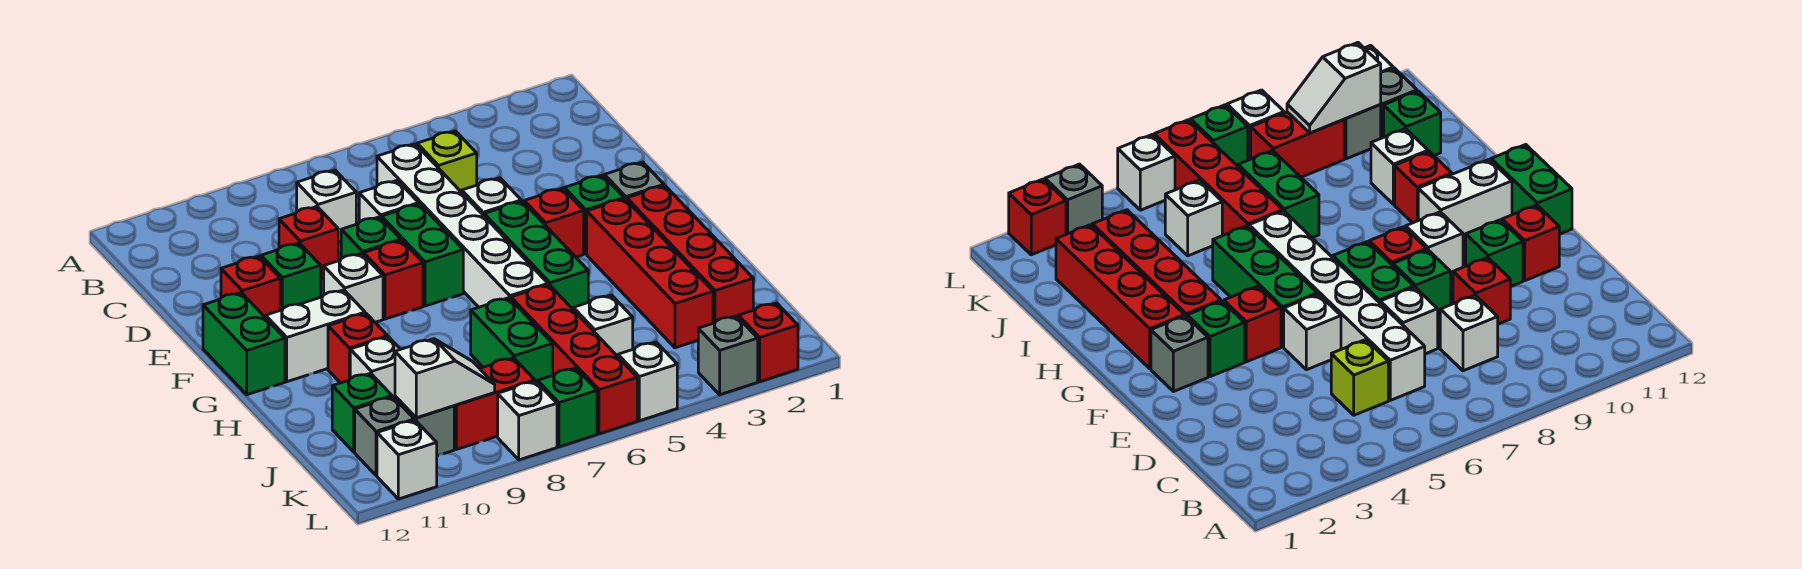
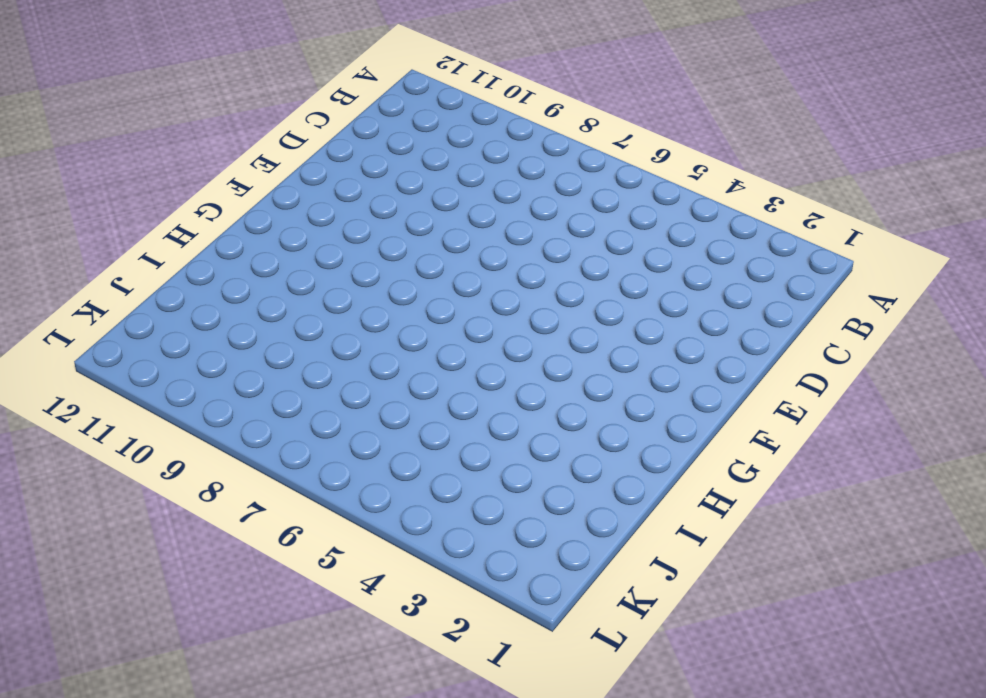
none -> lime brick C5 level 1
none -> white brick C6:H6 level 1
none -> white brick C8 level 1
none -> white brick D7 level 1

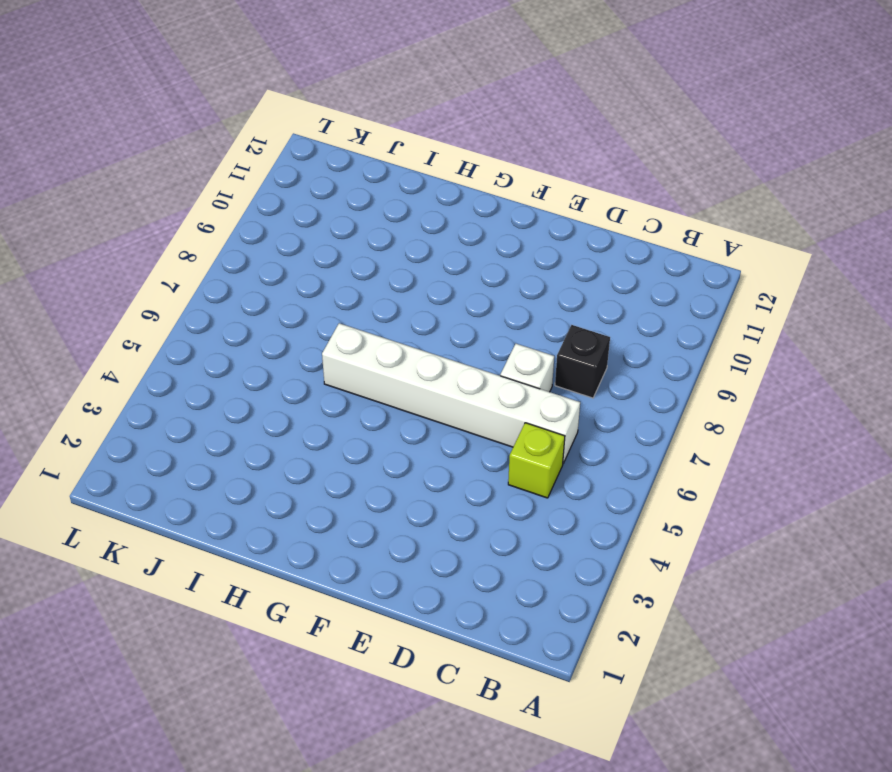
black brick C8 level 1 -> white brick C8 level 1
none -> red brick D9 level 1
none -> white brick E5 level 1
none -> green brick E7:F7 level 1
none -> green brick E8 level 1

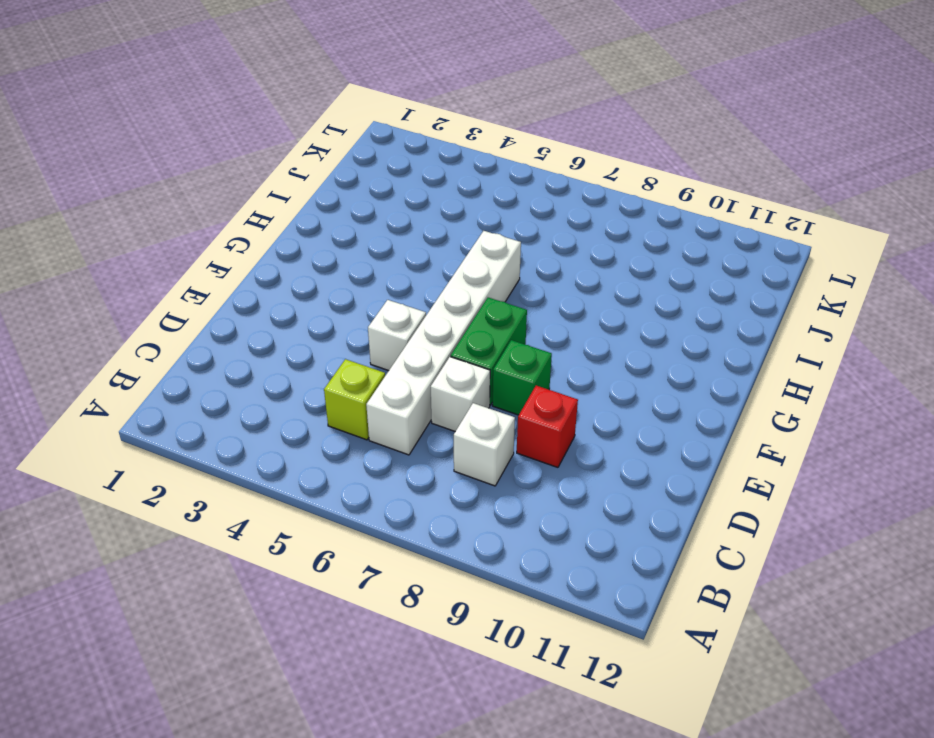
none -> green brick E10 level 1
none -> red brick E11 level 1
none -> grey brick F2 level 1
none -> green brick F3 level 1

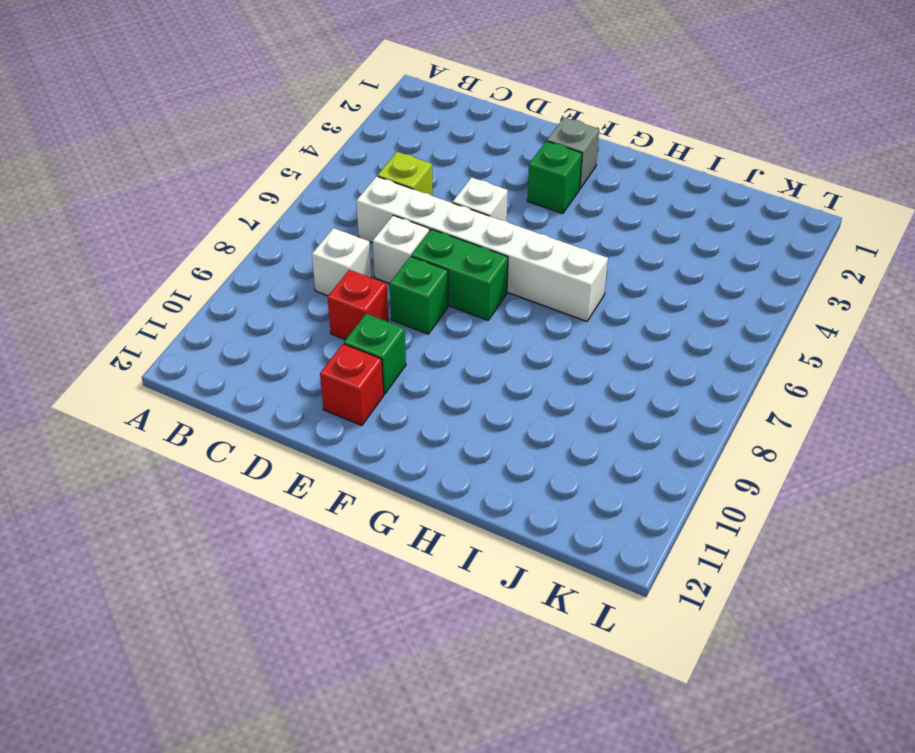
none -> red brick F4 level 1
none -> green brick F5:H5 level 1
none -> red brick F8 level 1
none -> white brick F9 level 1

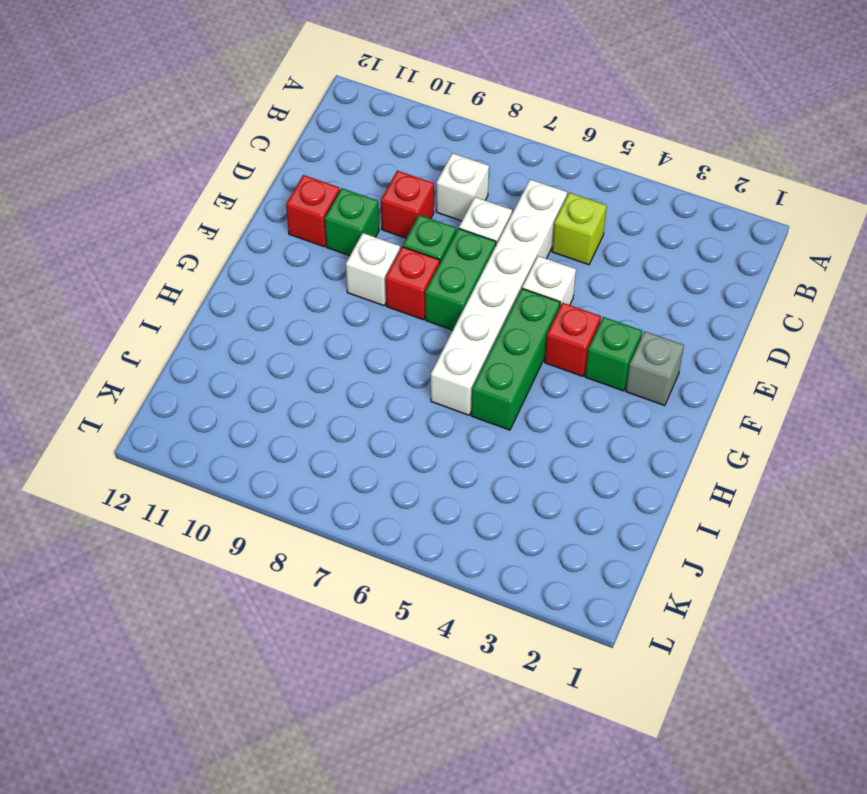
none -> green brick F12:G12 level 1
none -> red brick G2:J2 level 1
none -> red brick G3:J3 level 1
none -> white brick G10:G11 level 1

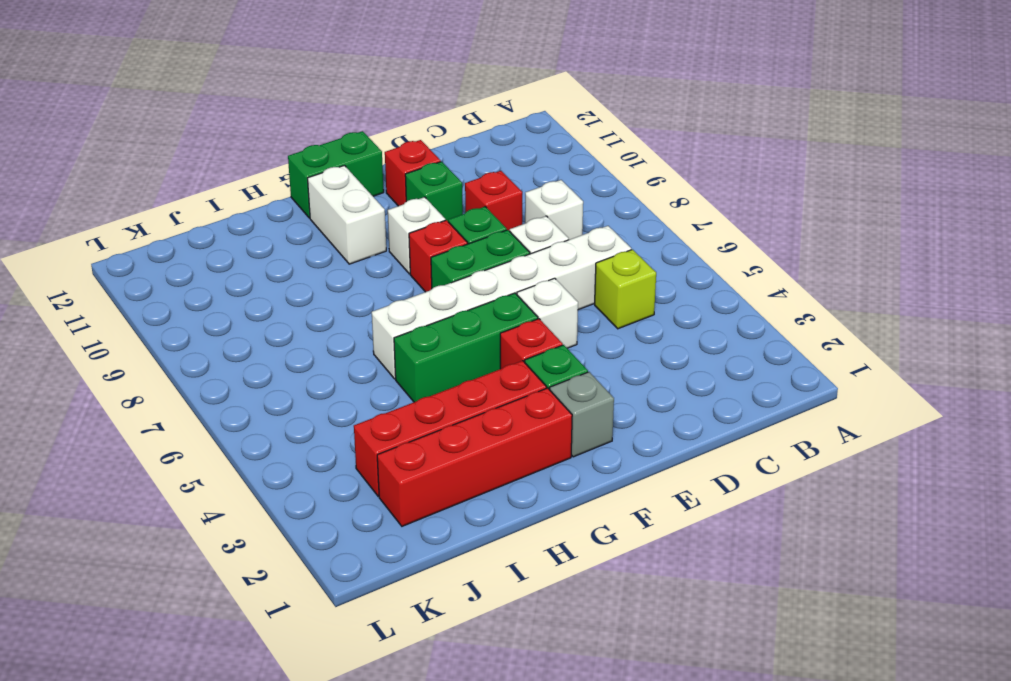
none -> red brick H10 level 1
none -> red brick I6:L6 level 1
none -> green brick I7:J7 level 1
none -> white brick I10 level 1

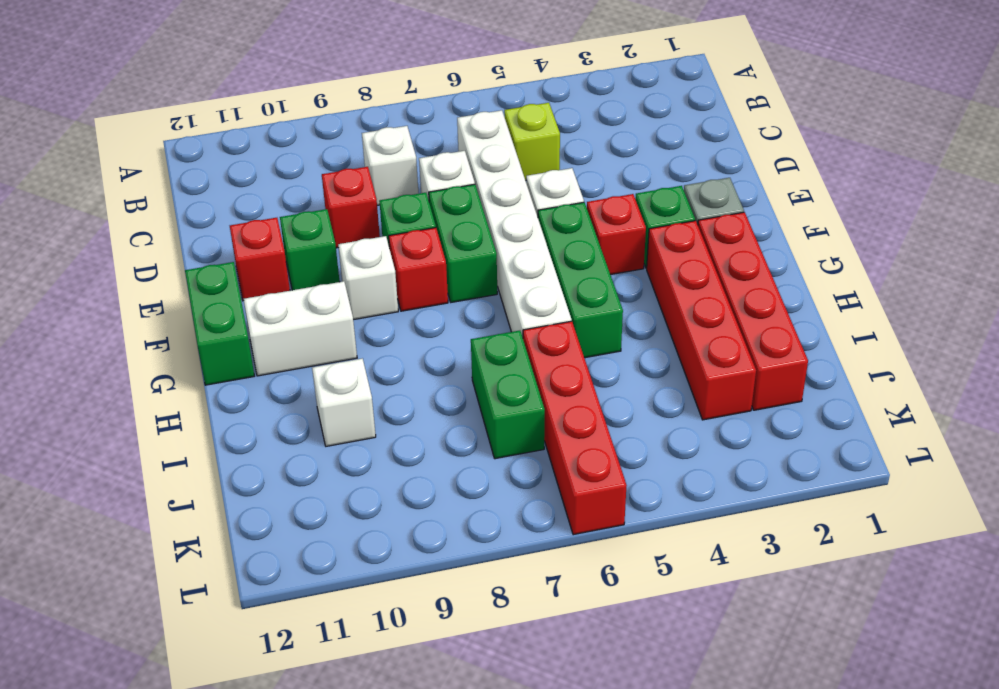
none -> red brick H10 level 1
none -> white brick J5 level 1
none -> green brick J11 level 1
none -> red brick K8:K9 level 1

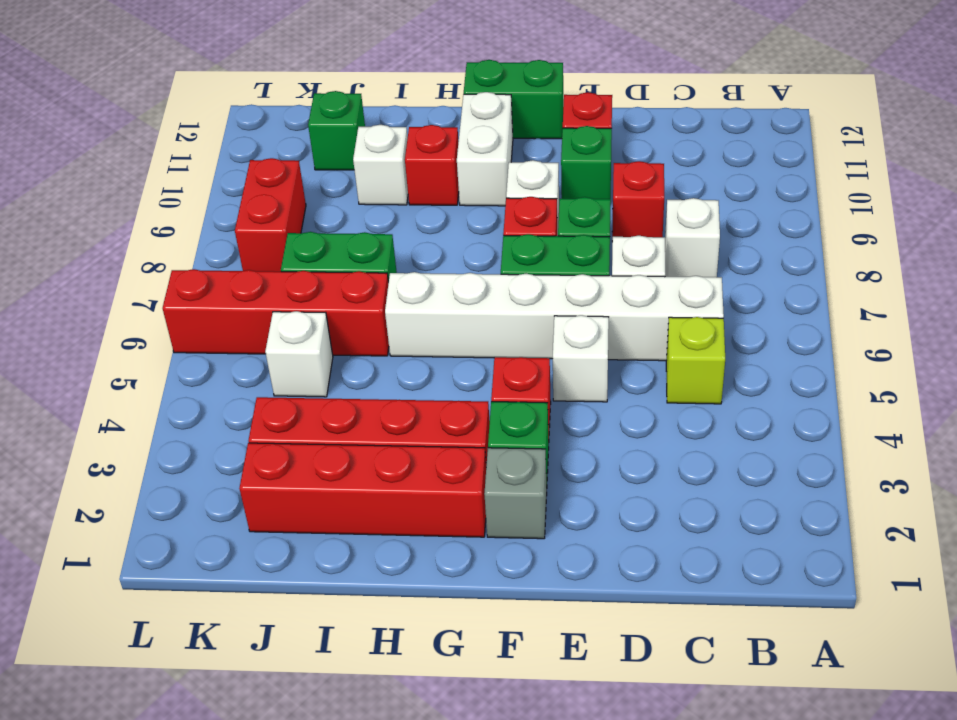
none -> green brick F5:H5 level 1
none -> grey brick K10 level 1
none -> grey brick K11 level 1
none -> red brick L2 level 1

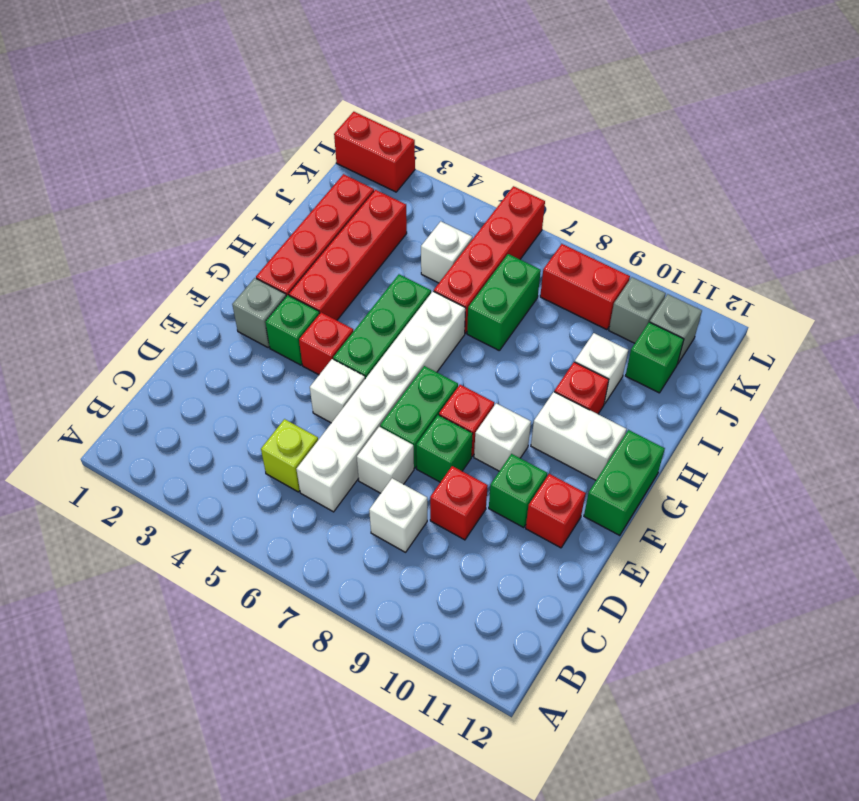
red brick L1:L2 level 1 -> red brick L2 level 1
none -> grey brick L3 level 1
none -> white brick L5 level 1
none -> green brick L7 level 1
none -> white brick L8 level 1

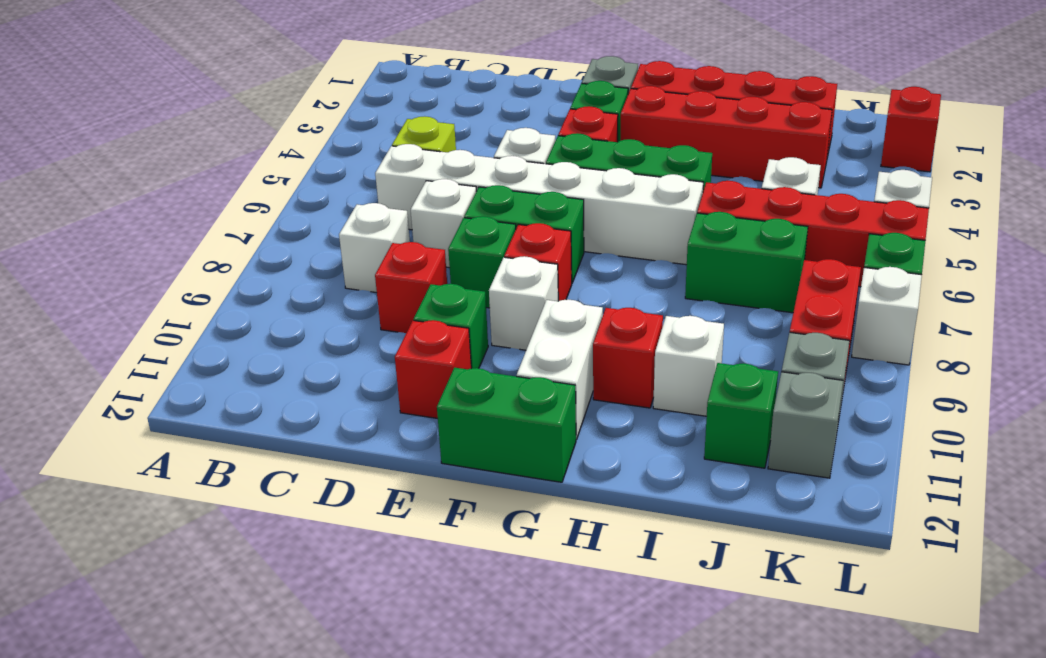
none -> grey brick L3 level 1
none -> white brick L11 level 1
none -> white slope K9:K10 level 2 top 10

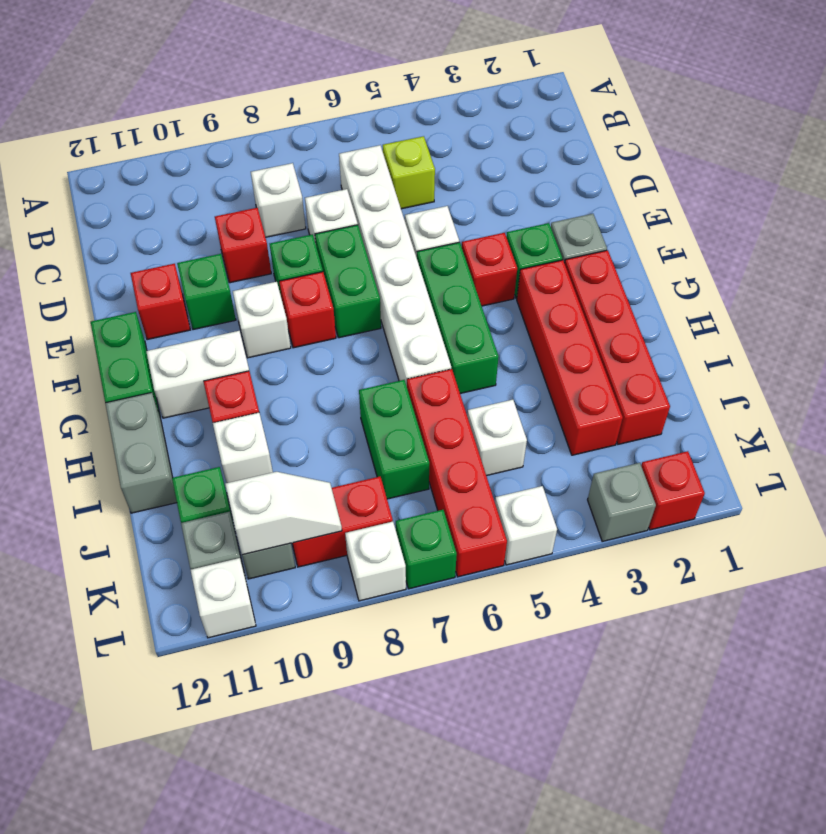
grey brick H12:I12 level 1 -> none

